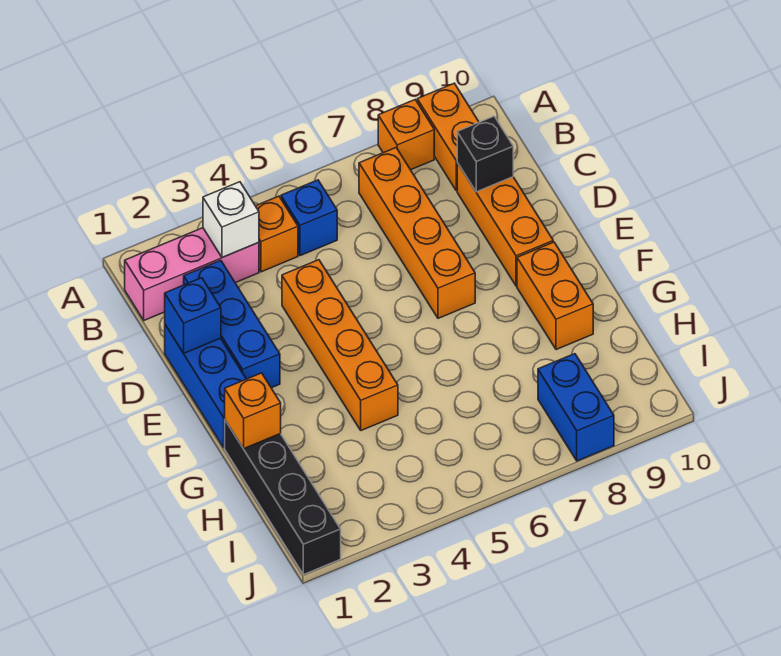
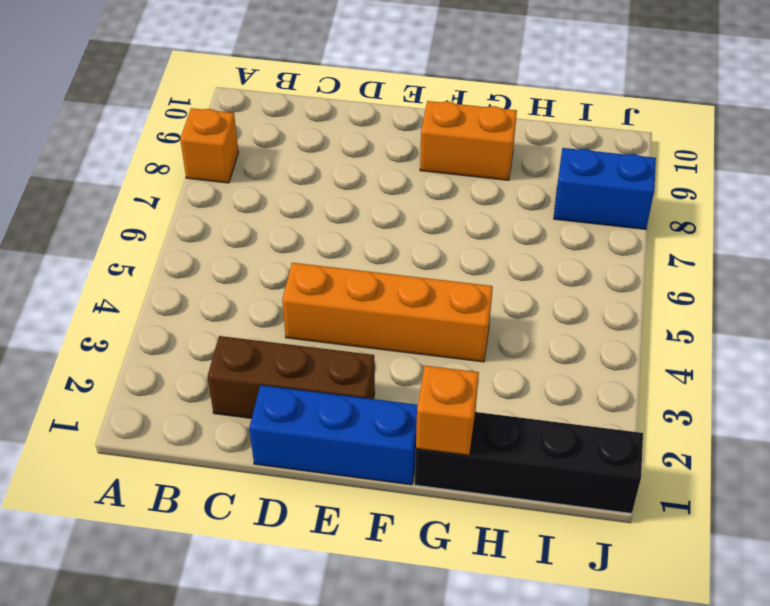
brown brick C2:E2 level 1 -> blue brick C2:E2 level 1
none -> orange brick A9:B9 level 1
none -> pink brick B1:B3 level 1
none -> orange brick B4 level 1

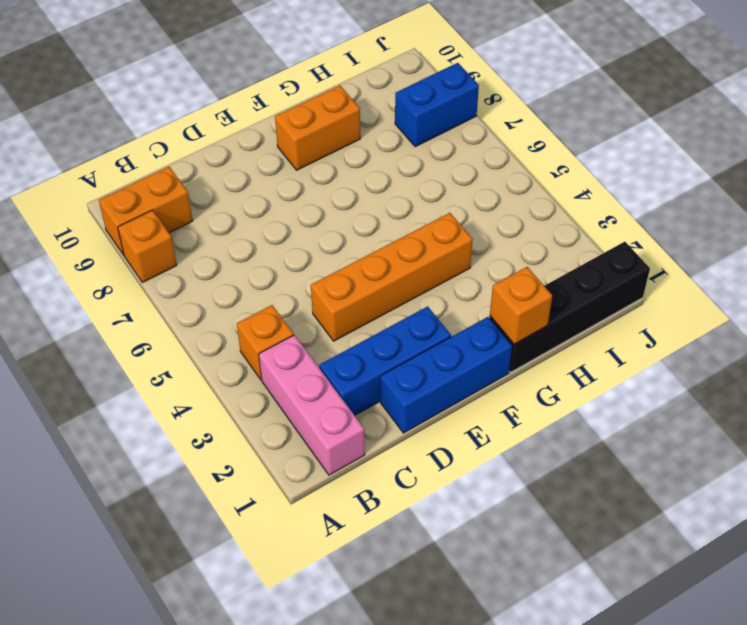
none -> blue brick B5 level 1
none -> orange brick B7:E7 level 1
none -> orange brick C9:E9 level 1

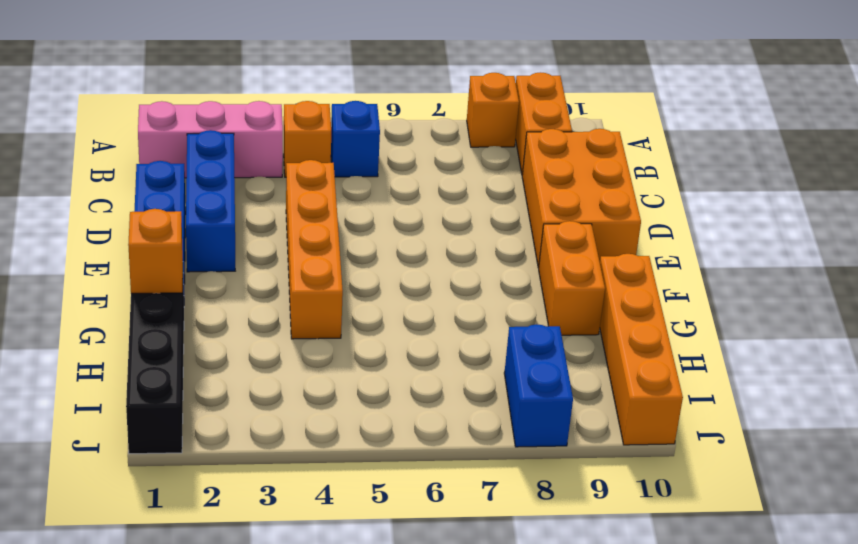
orange brick C9:E10 level 1 -> orange brick C9:E9 level 1
orange brick G10:J10 level 1 -> orange brick B7:E7 level 1
none -> white brick B3 level 2
none -> black brick C9 level 2
none -> blue brick D1 level 2

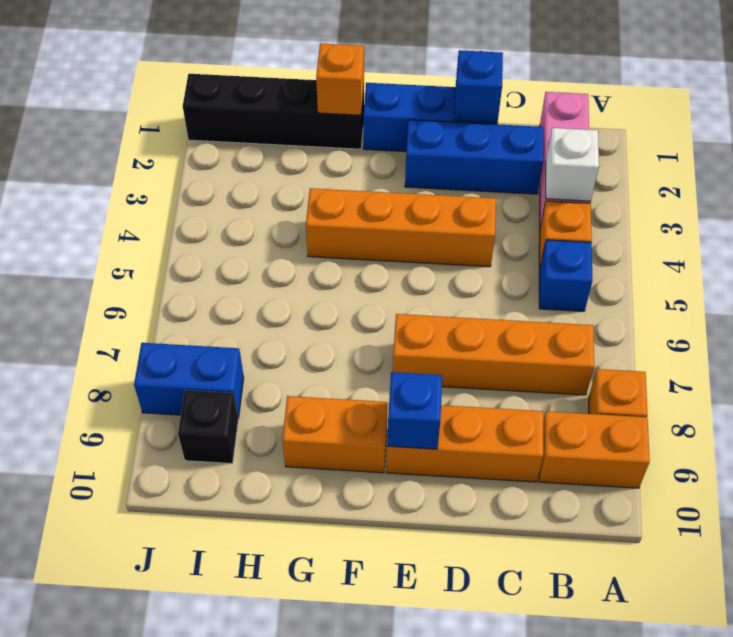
blue brick E9 level 2 -> none
black brick I9 level 1 -> black brick C9 level 2

